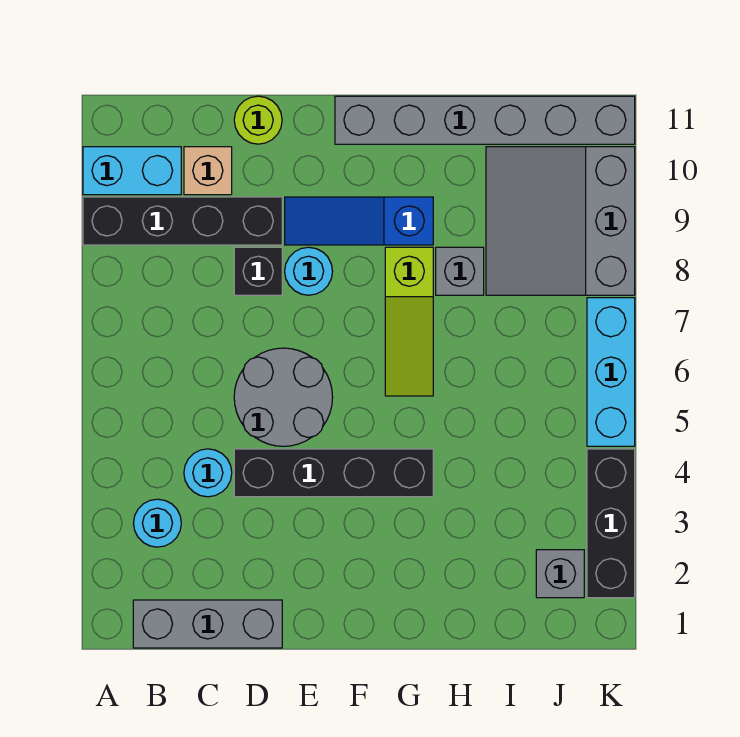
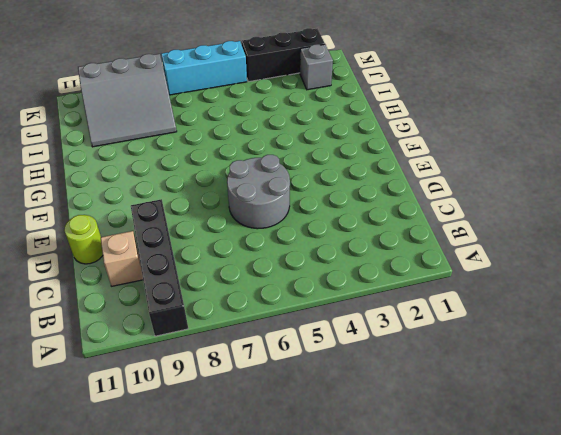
none -> cyan brick A10:B10 level 1
none -> grey brick B1:D1 level 1
none -> cyan round brick B3 level 1

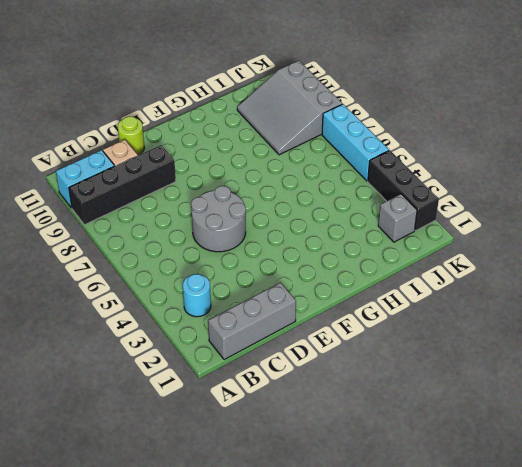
none -> cyan round brick C4 level 1
none -> black brick D4:G4 level 1
none -> black brick D8 level 1

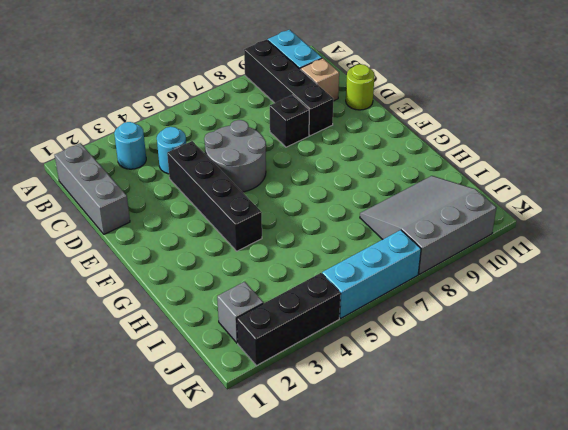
none -> cyan round brick E8 level 1
none -> blue slope E9:G9 level 1 top G
none -> grey brick F11:K11 level 1

